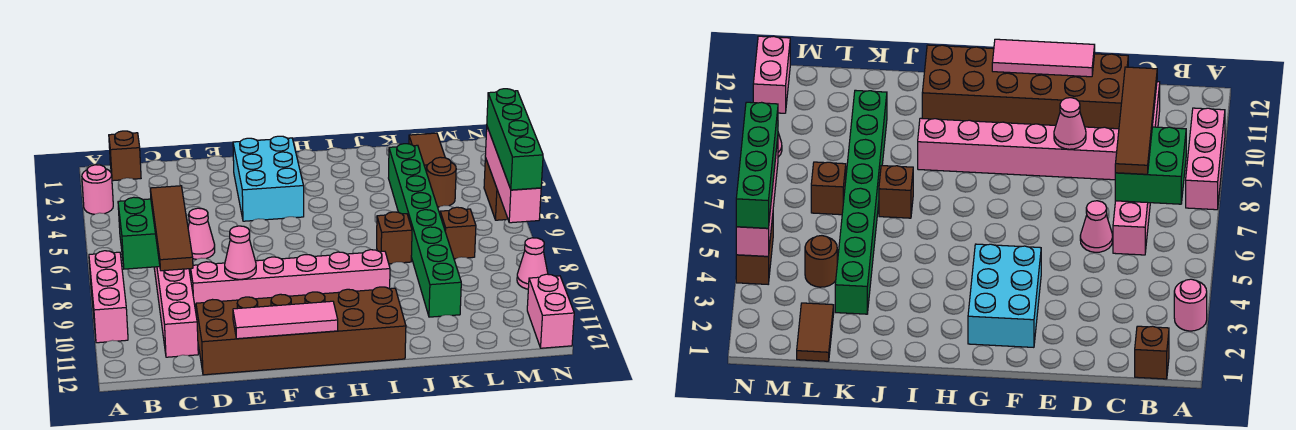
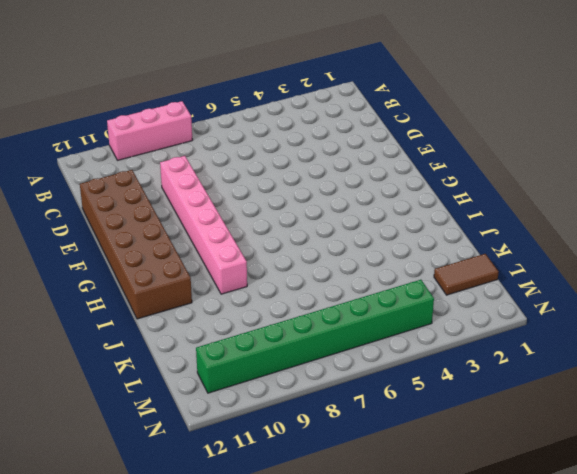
green brick M4:M11 level 1 -> green brick K3:K10 level 1
none -> pink round brick A3 level 1
none -> brown brick B1 level 1
none -> pink brick C6:C11 level 1

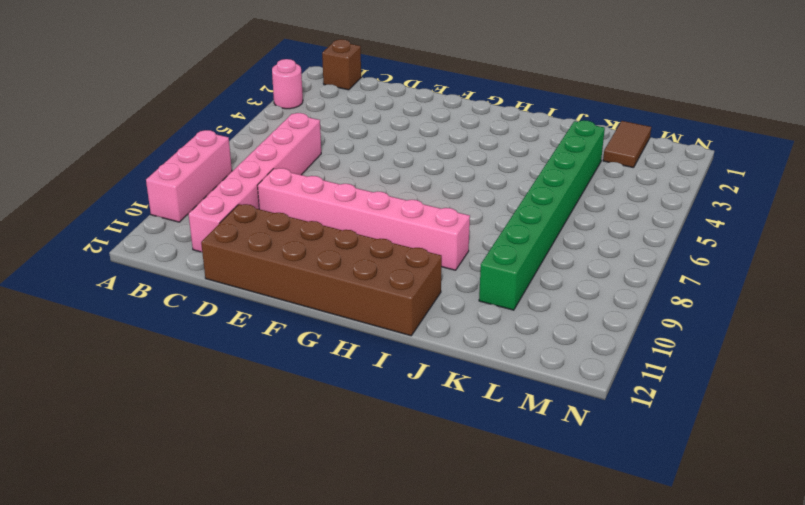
none -> pink cone D6 level 1
none -> cyan brick F2:G4 level 1
none -> brown brick J7 level 1

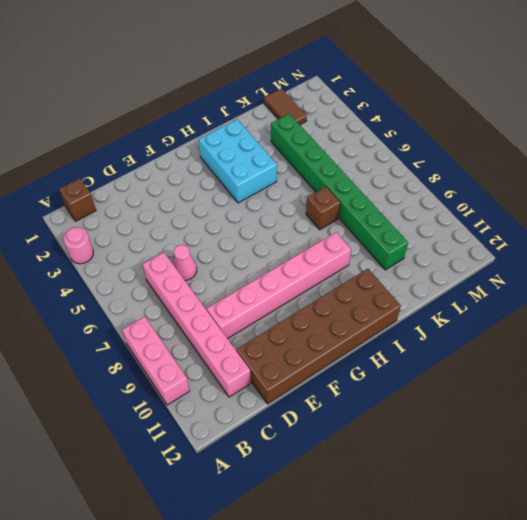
cyan brick H2:I4 level 1 -> cyan brick F2:G4 level 1
none -> brown round brick L4 level 1
none -> brown brick L7 level 1
none -> brown brick N4:N5 level 1

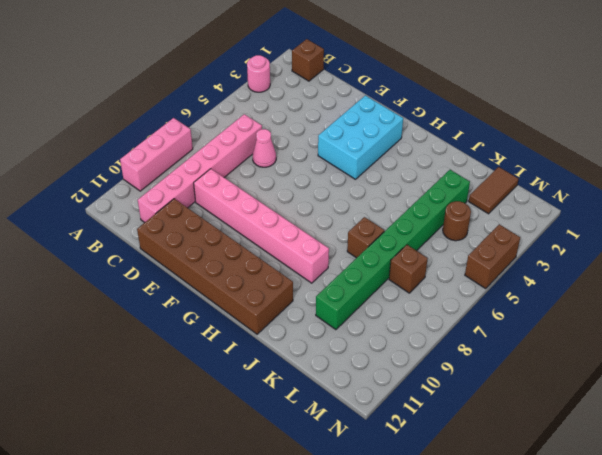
none -> pink cone N9 level 1
none -> pink brick N11:N12 level 1
none -> green brick B7:C8 level 2

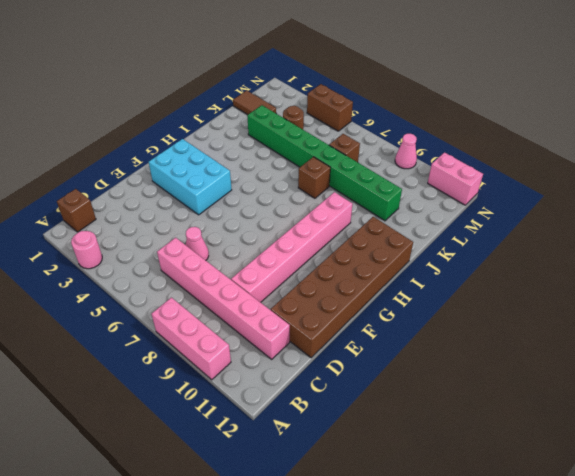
none -> green brick B7:C8 level 2
none -> pink cone E9 level 2
none -> pink tile E12:G12 level 2

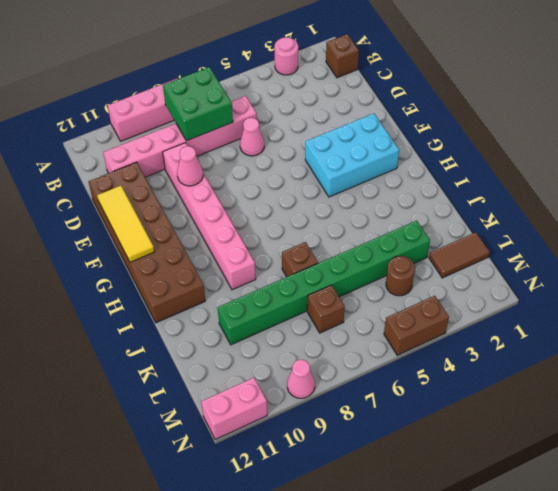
yellow tile E12:G12 level 2 -> pink tile E12:G12 level 2
none -> pink brick N4:N7 level 2
none -> brown tile C7:C10 level 3
none -> green brick N4:N7 level 3

